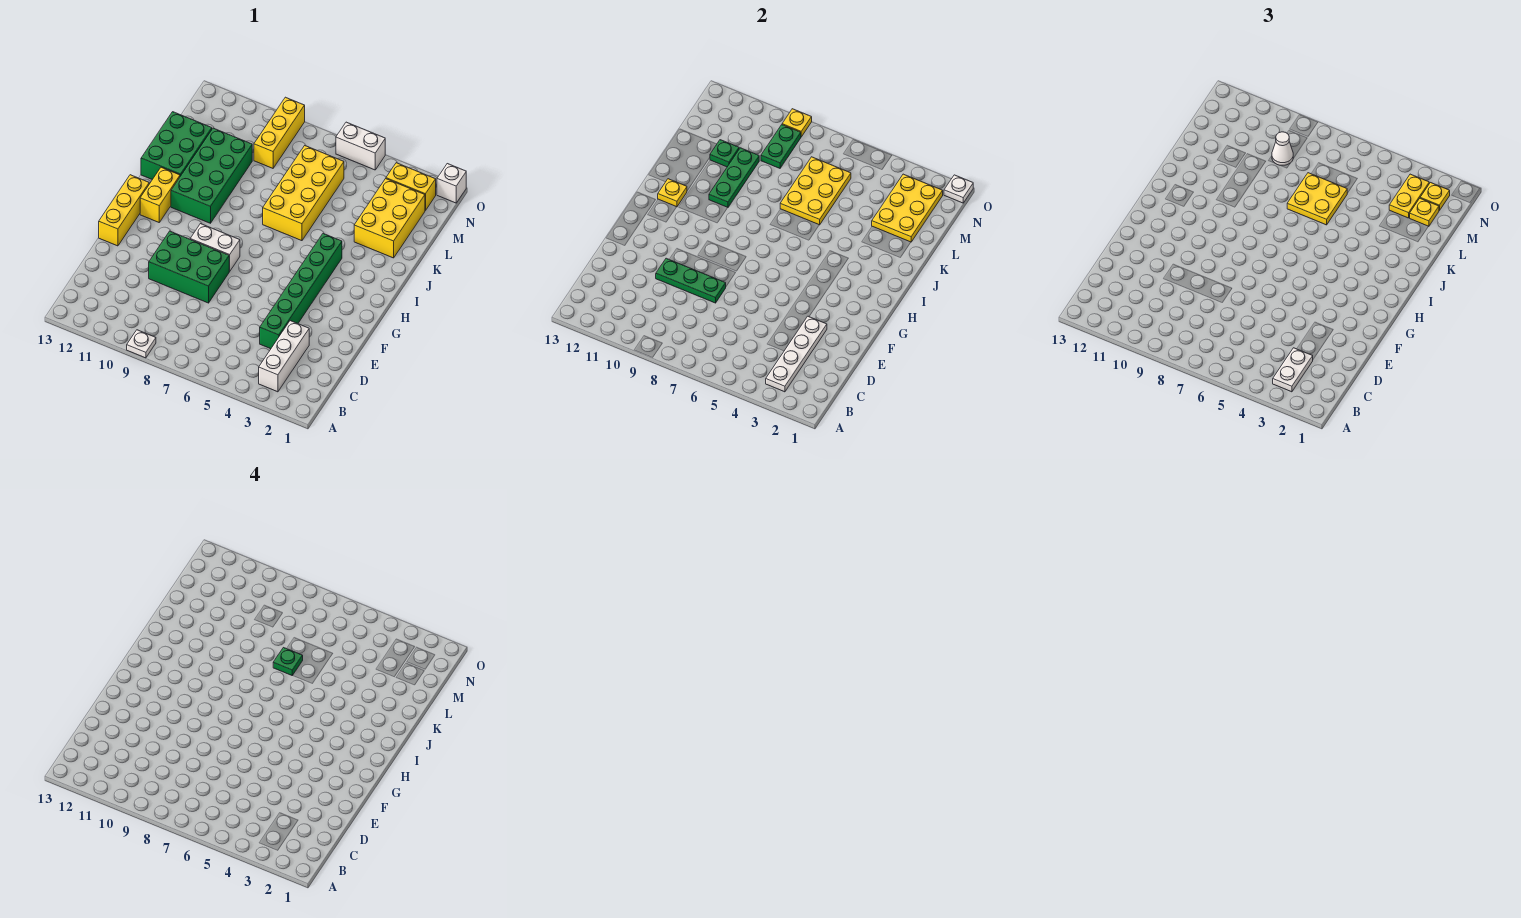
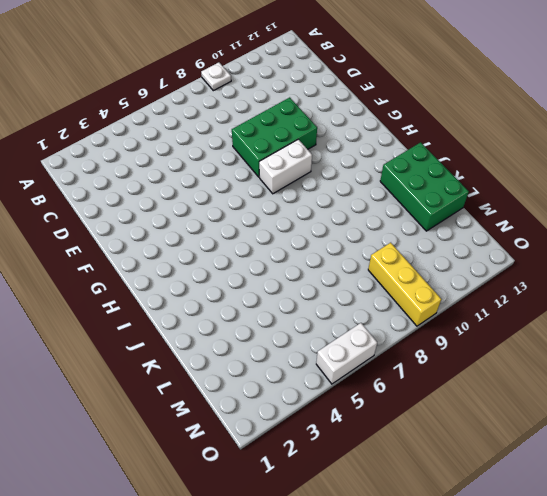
none -> white brick B3:D3 level 1
none -> green brick D4:I4 level 1
none -> yellow brick F13:H13 level 1
none -> yellow brick H12:I12 level 1

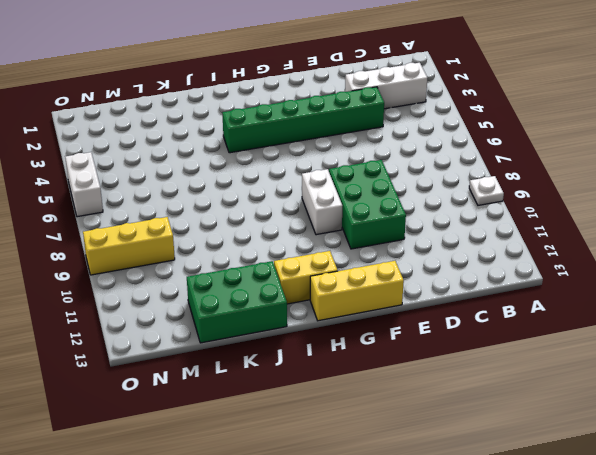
none -> green brick I10:L11 level 1
none -> yellow brick J6:M7 level 1
none -> yellow brick K2:M3 level 1
none -> yellow brick N2:N3 level 1

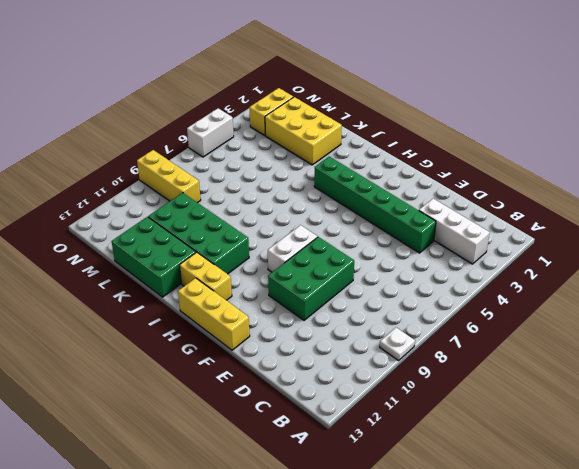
none -> yellow brick J6:M7 level 1
none -> white brick O1 level 1
none -> white plate B3:E3 level 2
none -> green plate E8:E10 level 2

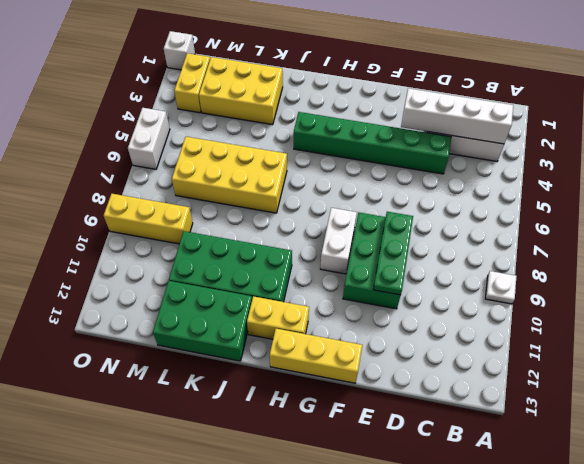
white brick B3:E3 level 2 -> white plate B3:E3 level 2
none -> yellow plate I12 level 2
none -> green plate J10:L10 level 2
none -> yellow plate K6:M7 level 2
none -> yellow plate L2:N3 level 2

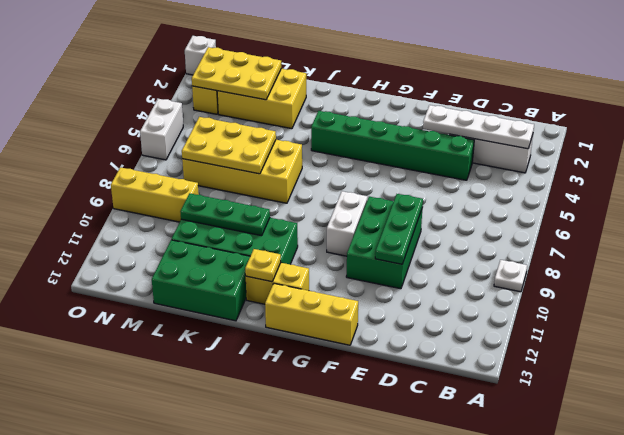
none -> green plate L11 level 2
none -> green plate M9:N9 level 2
none -> white plate O1 level 2
none -> yellow plate O9 level 2

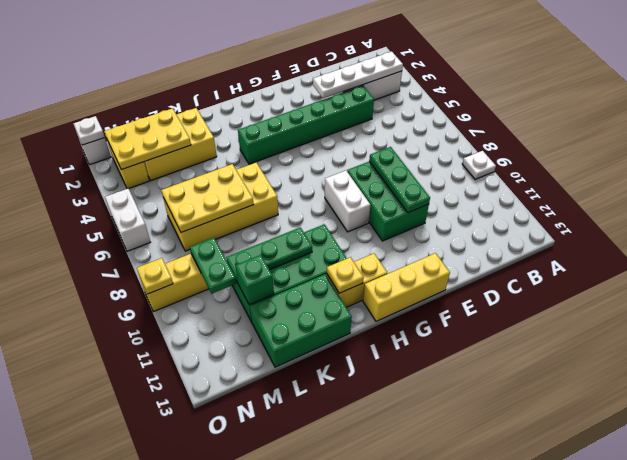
green brick L11 level 2 -> green plate L11 level 2
green plate M9:M10 level 2 -> green plate M9:N9 level 2
none -> white plate B3:C3 level 3
none -> yellow plate K6:L7 level 3
none -> yellow plate M2 level 3
none -> yellow plate M3:N3 level 3

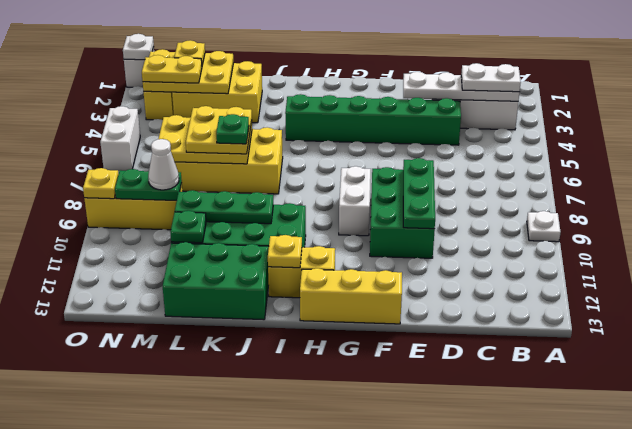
none -> yellow plate N2 level 3

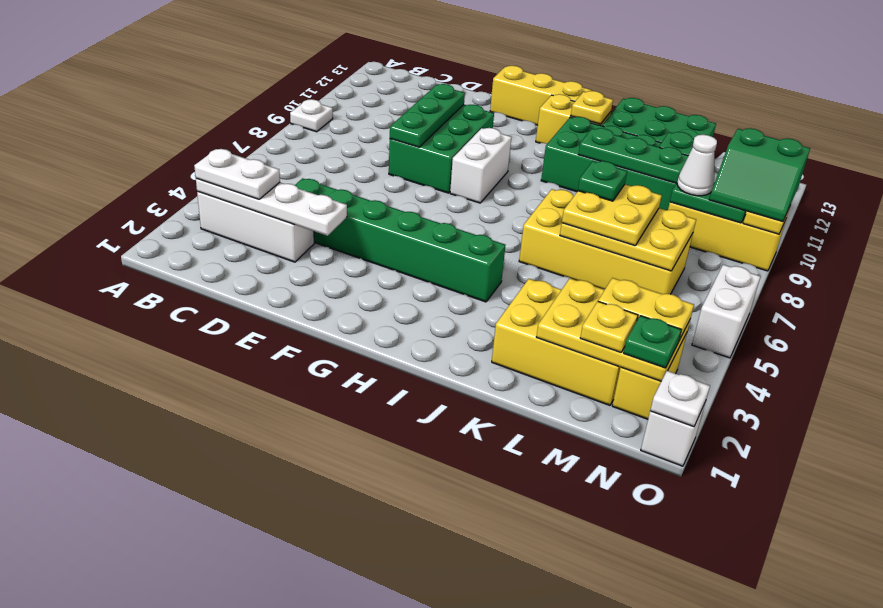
green plate N2 level 3 -> yellow plate N2 level 3
green slope N9:O10 level 3 top 10 -> none

